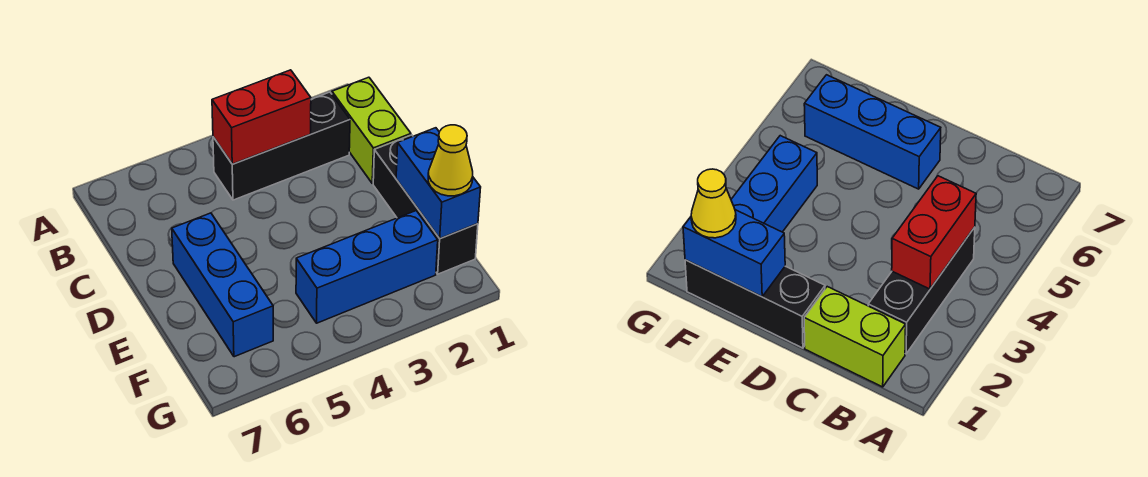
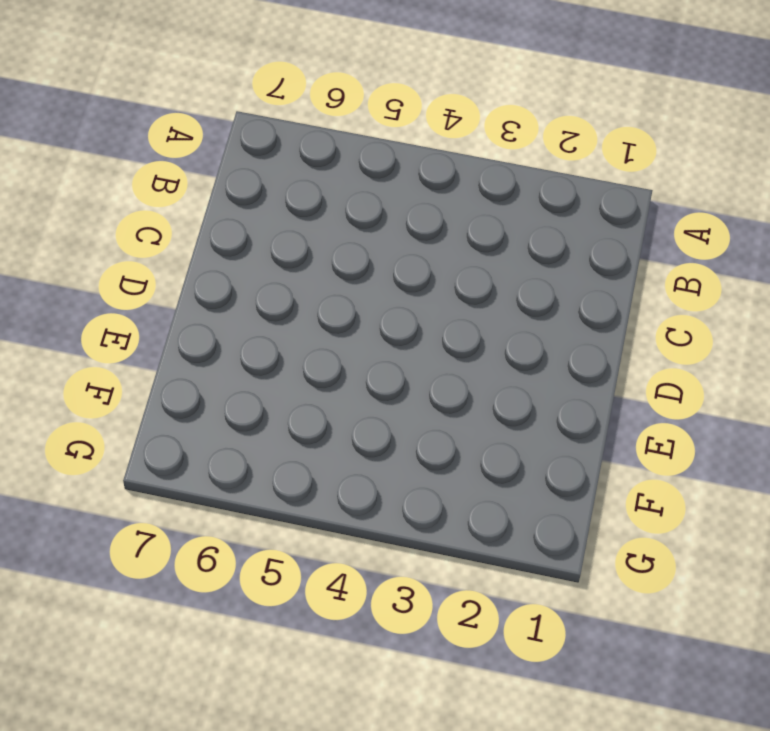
none -> lime brick B1:C1 level 1
none -> black brick B2:B4 level 1

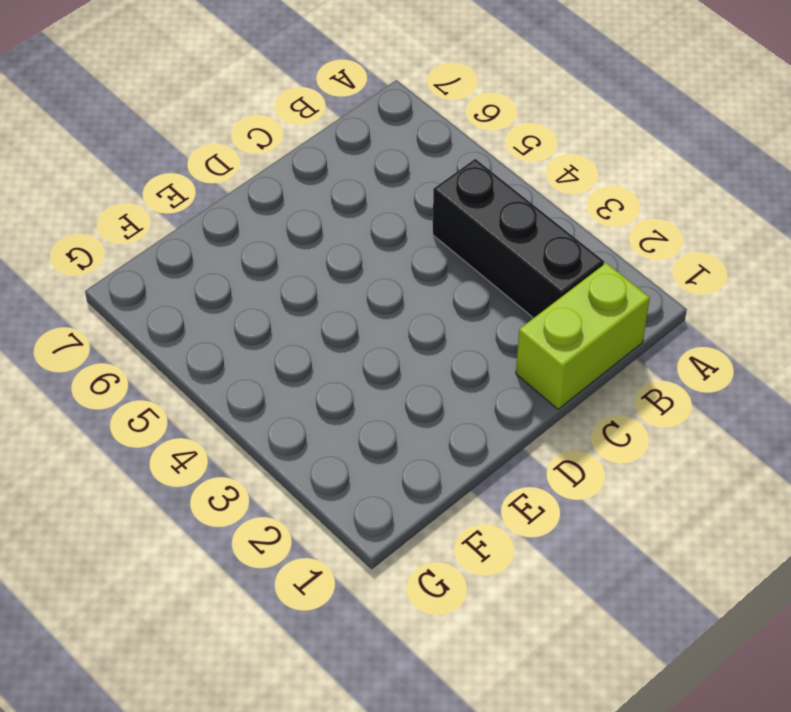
none -> black brick D1:F1 level 1
none -> blue brick D6:F6 level 1

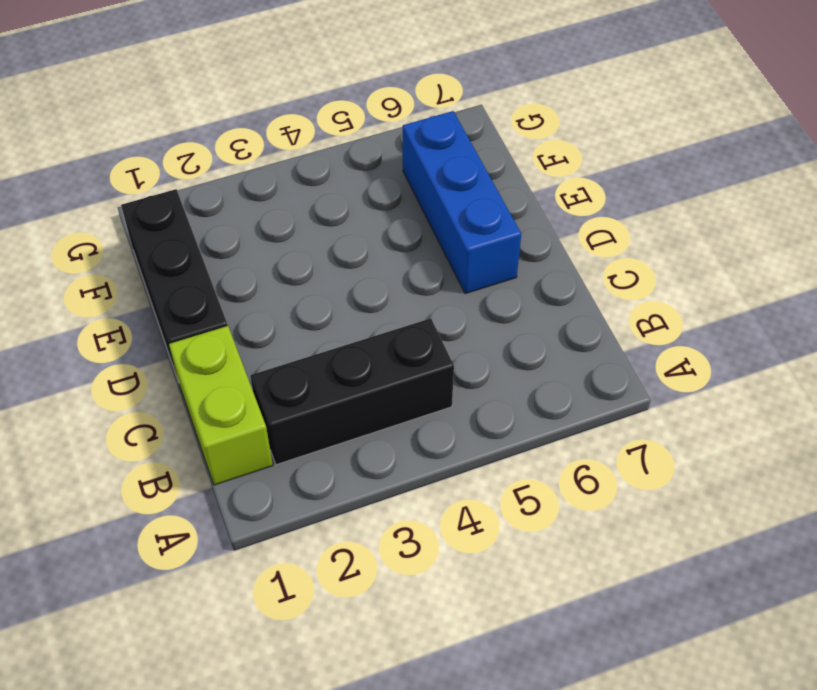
none -> blue brick F2:F4 level 1
none -> red brick B3:B4 level 2

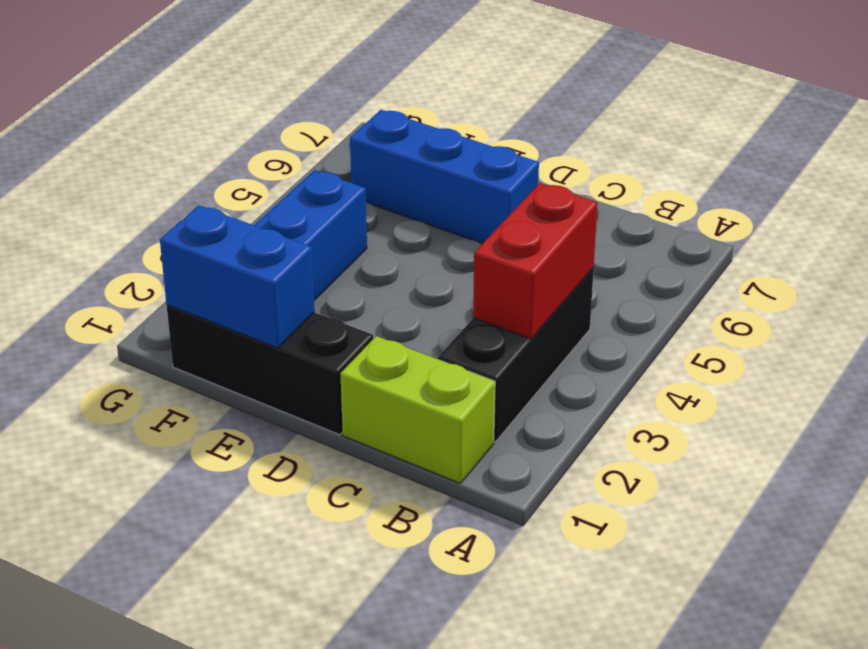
none -> yellow cone F1 level 3

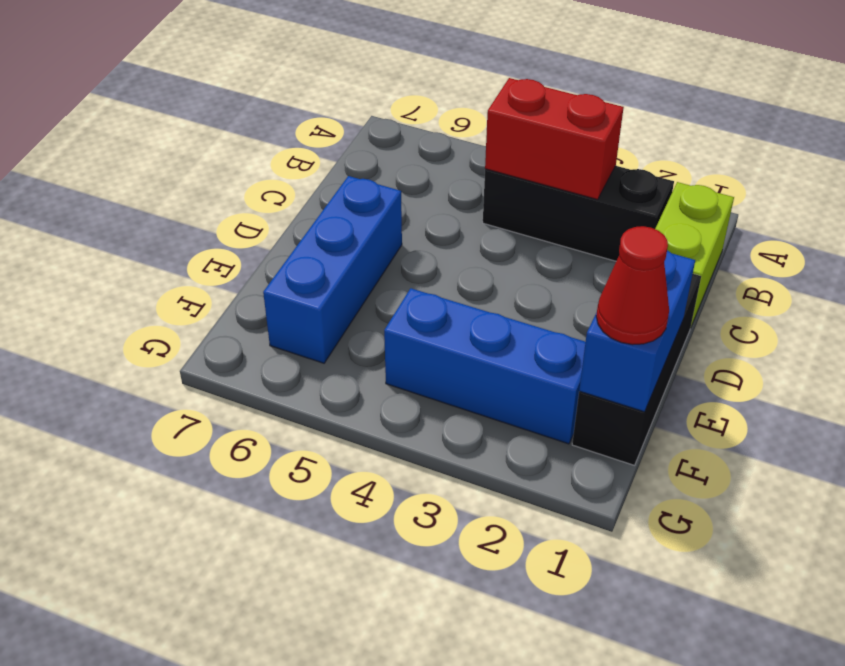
red cone F1 level 3 -> yellow cone F1 level 3

